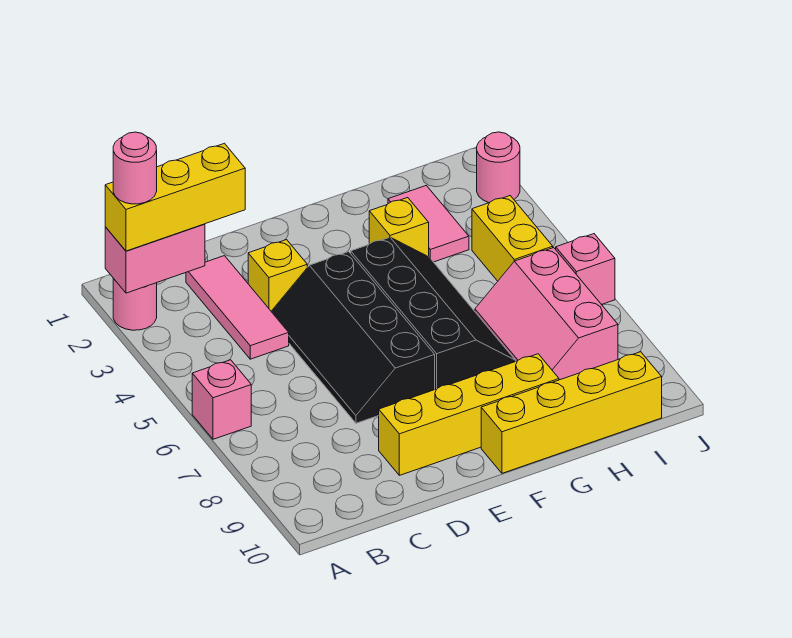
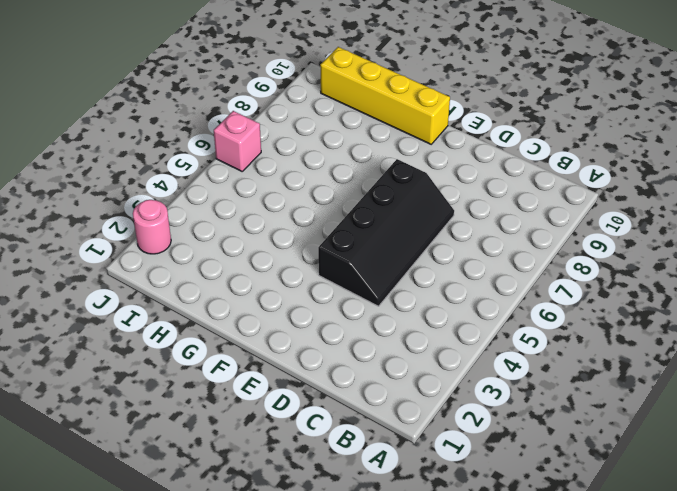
none -> pink round brick A2 level 1
none -> pink brick A6 level 1
none -> pink tile C2:C4 level 1

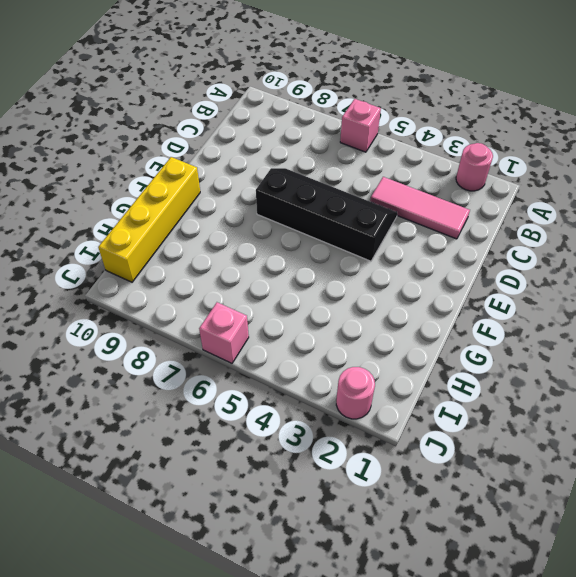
none -> yellow brick D3 level 1
none -> yellow brick D9:G9 level 1
none -> black slope F4:G7 level 1 top F

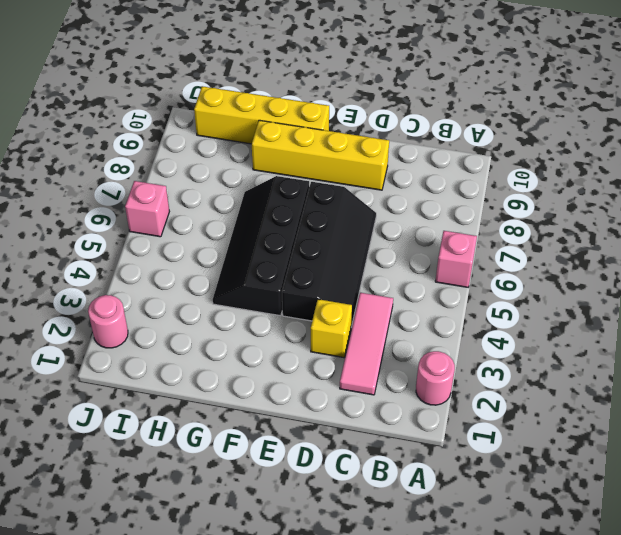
none -> yellow brick G3 level 1
none -> pink tile H2:H3 level 1
none -> pink slope H6:I8 level 1 top I

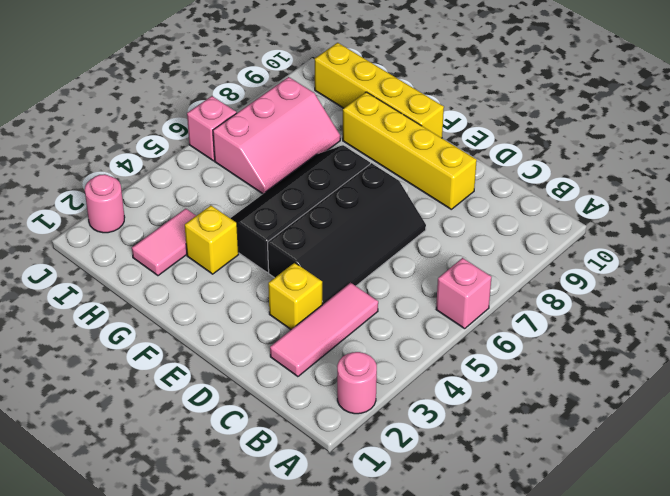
none -> yellow brick I4:I5 level 1
none -> pink brick A2:B2 level 2
none -> yellow brick A2:C2 level 3

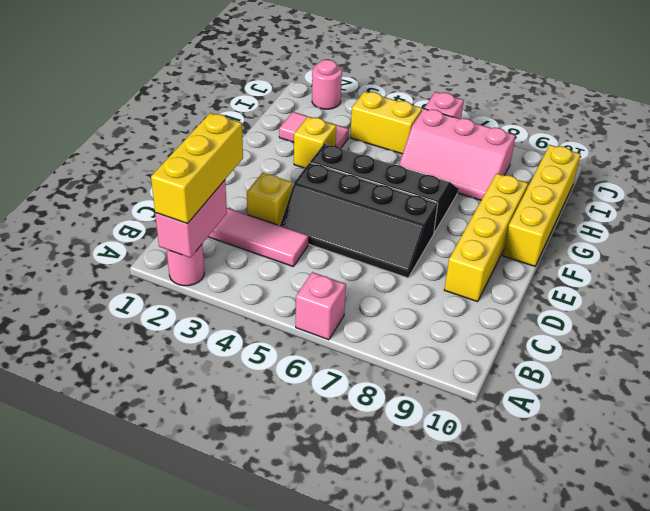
none -> pink round brick A2 level 4

